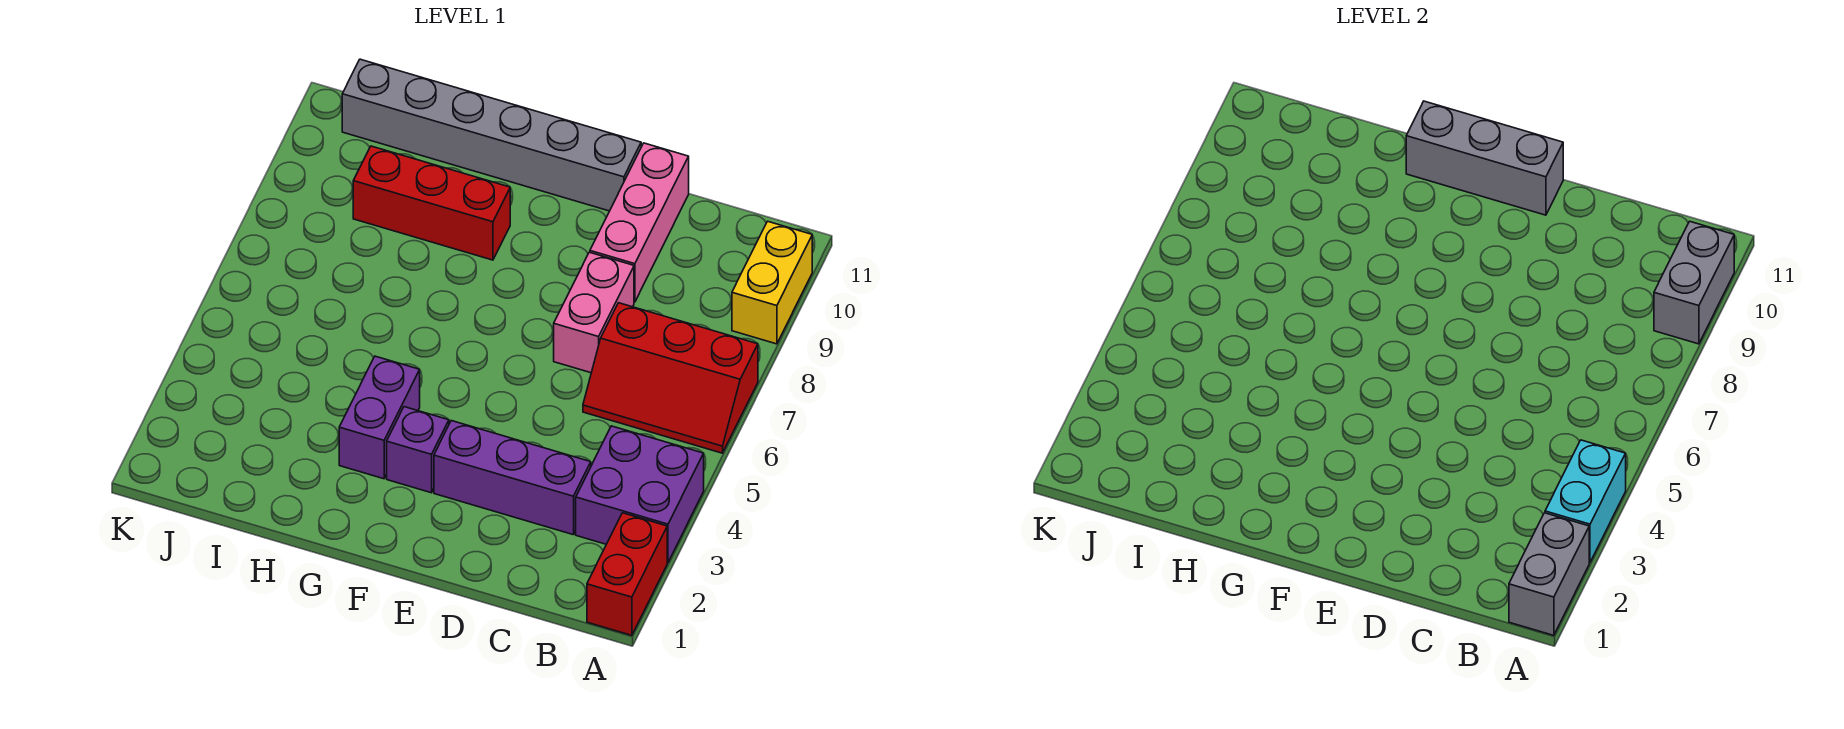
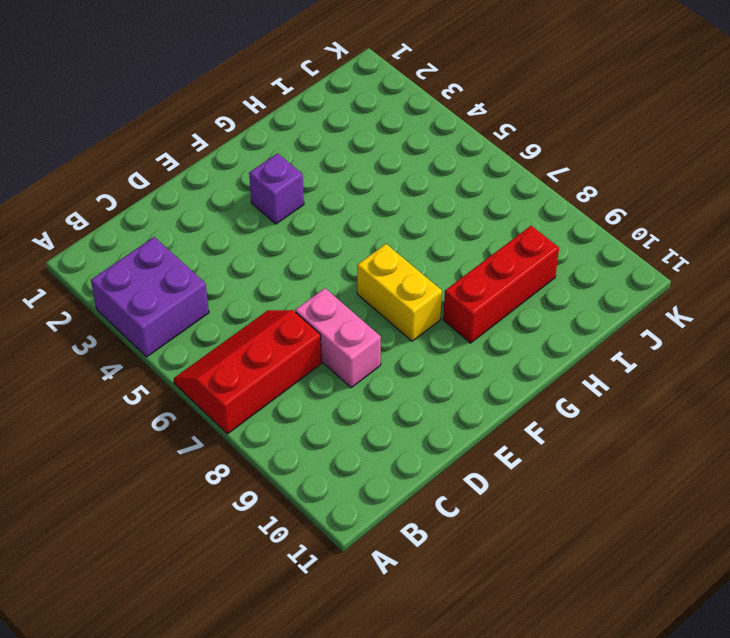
yellow brick F7:F8 level 1 -> yellow brick A9:A10 level 1
none -> red brick A1:A2 level 1
none -> purple brick C3:E3 level 1
none -> pink brick D9:D11 level 1

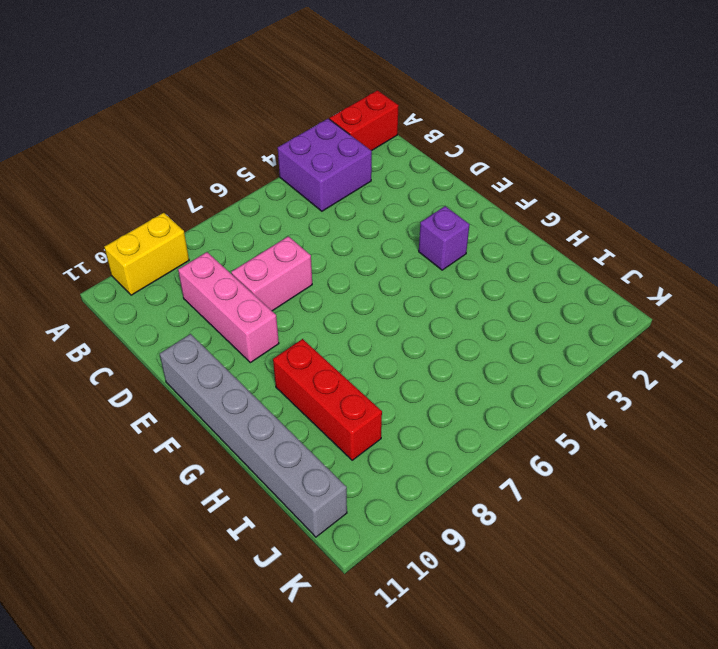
pink brick C9:E9 level 1 -> pink brick D9:D11 level 1
none -> red slope A6:C7 level 1 top 7
none -> purple brick C3:E3 level 1
none -> purple brick G3:G4 level 1

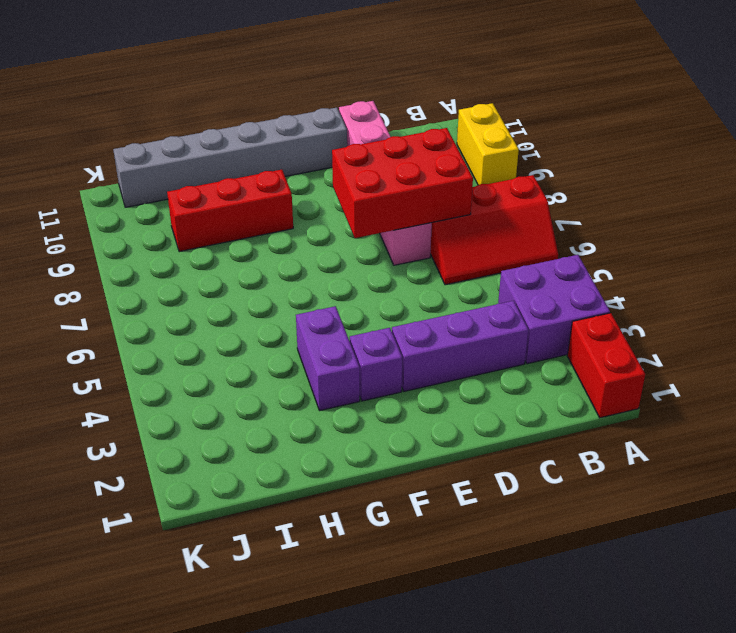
red brick C7:E8 level 2 -> none
none -> grey brick A1:A2 level 2
none -> cyan brick A3:A4 level 2
none -> grey brick A9:A10 level 2

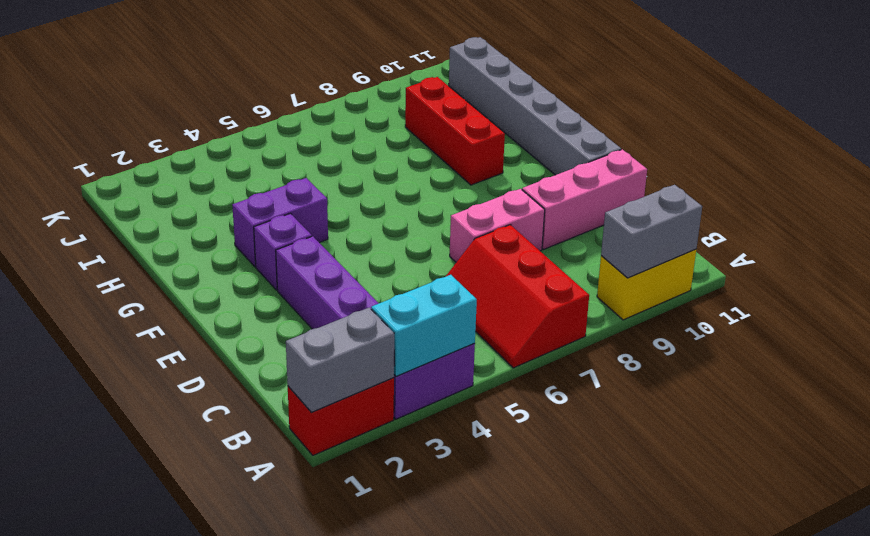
none -> grey brick E11:G11 level 2

